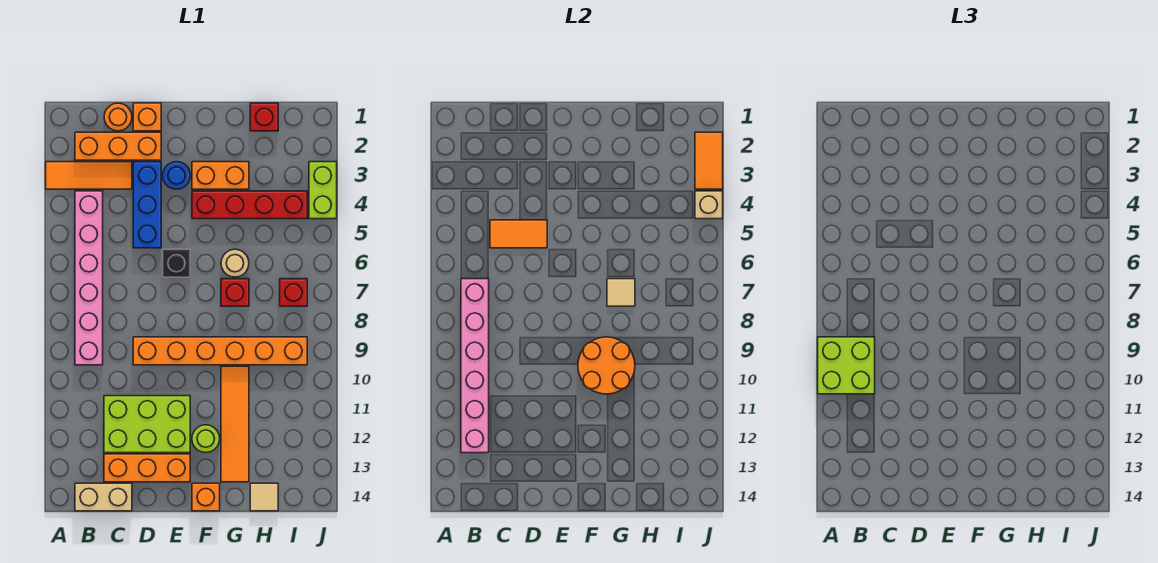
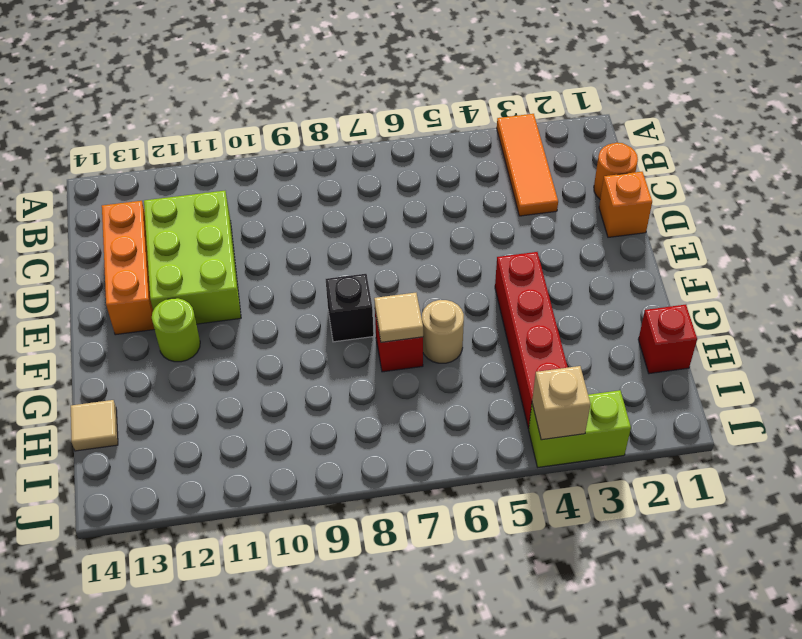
black brick F8 level 1 -> black brick E6 level 1
none -> orange brick B2:D2 level 1
none -> pink brick B4:B9 level 1
none -> tan brick B14:C14 level 1
none -> blue brick D3:D5 level 1

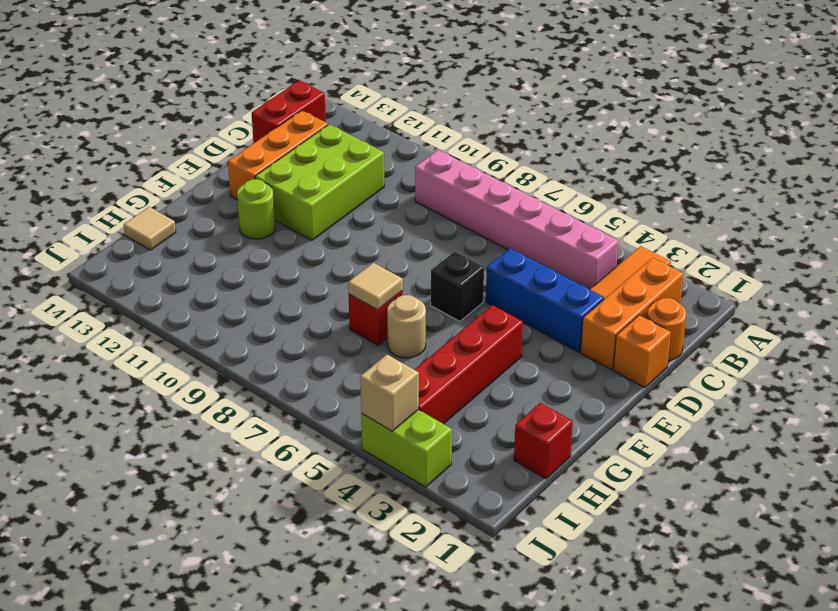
red brick B14:C14 level 1 -> tan brick B14:C14 level 1
none -> orange brick D9:I9 level 1
none -> blue round brick E3 level 1
none -> orange brick F3:G3 level 1
none -> orange brick F14 level 1

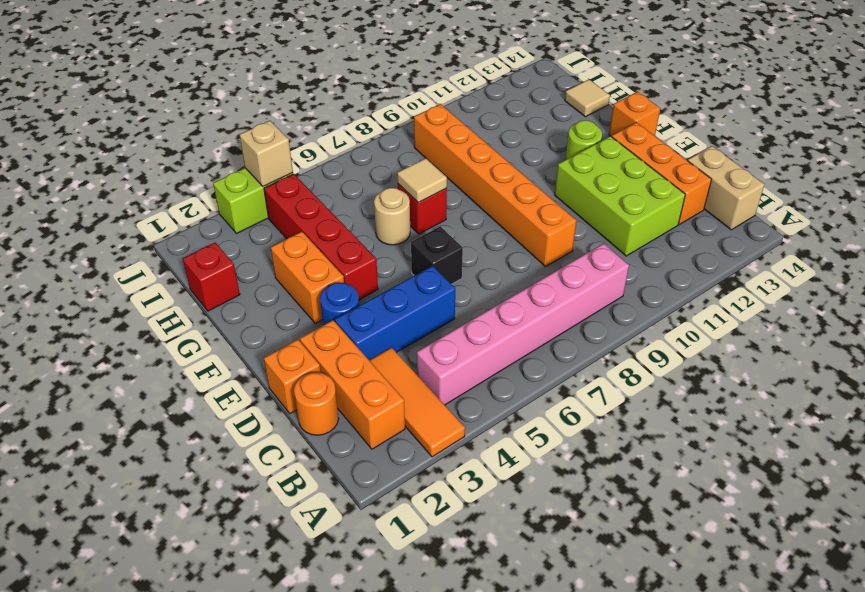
none -> orange tile G10:G13 level 1
none -> red brick I7 level 1
none -> pink brick B7:B12 level 2
none -> orange tile C5:D5 level 2

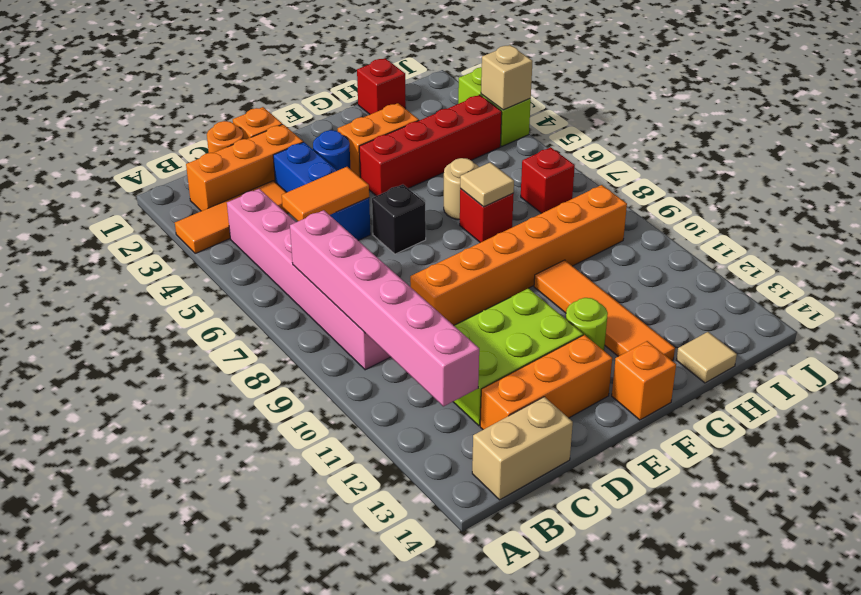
none -> orange round brick F9:G10 level 2
none -> orange tile J2:J3 level 2
none -> lime brick A9:B10 level 3

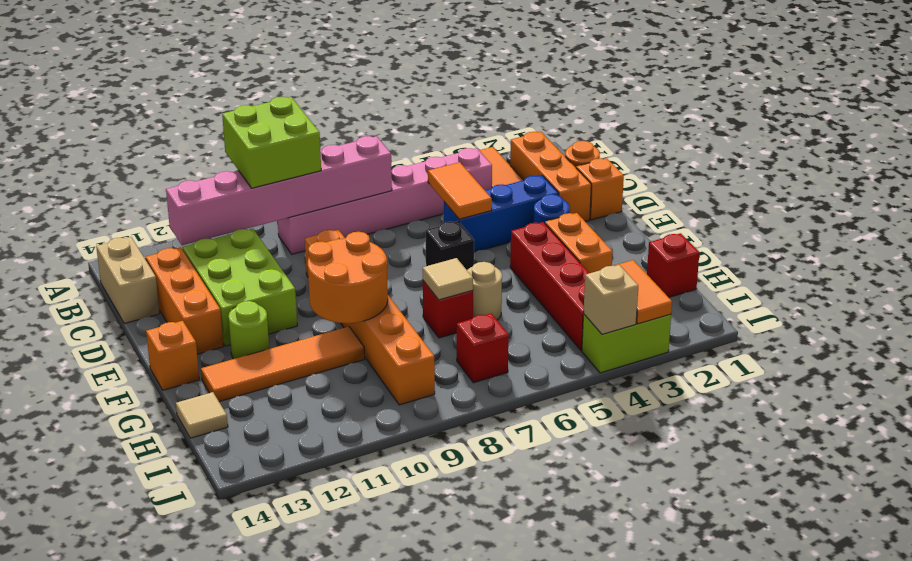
orange tile I3:J3 level 2 -> orange tile J2:J3 level 2

